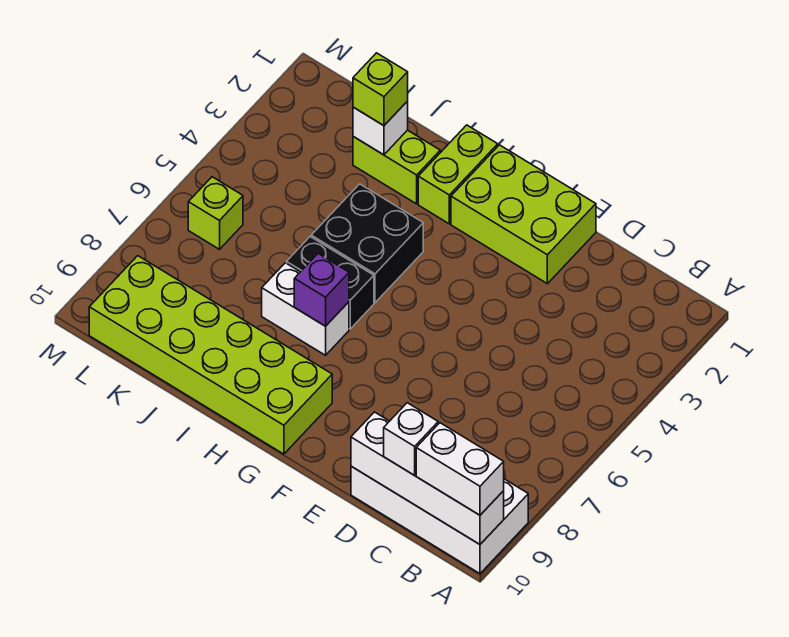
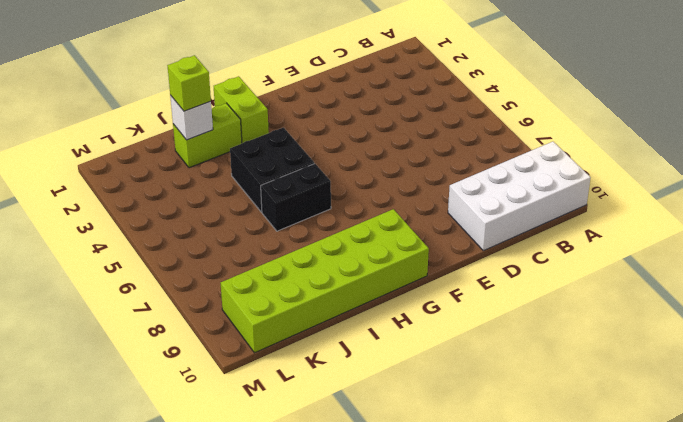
none -> lime brick E1:G2 level 1
none -> white brick H7:I7 level 1
none -> lime brick L6 level 1

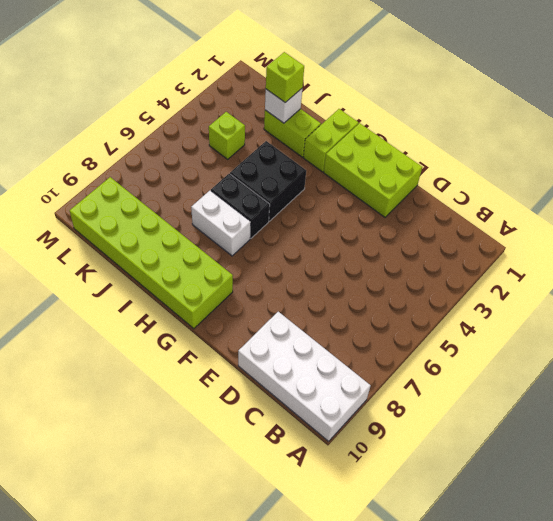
lime brick K4 level 1 -> lime brick L6 level 1
none -> white brick A10:D10 level 2
none -> purple brick H7 level 2
none -> white brick A10:B10 level 3

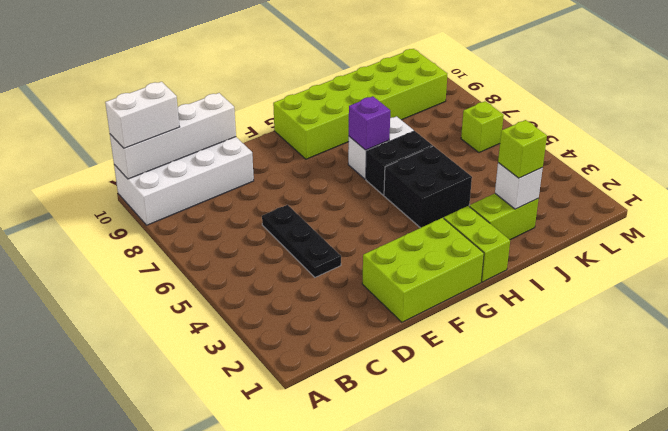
black plate D4:D6 level 1 -> none
none -> white brick C10 level 3

